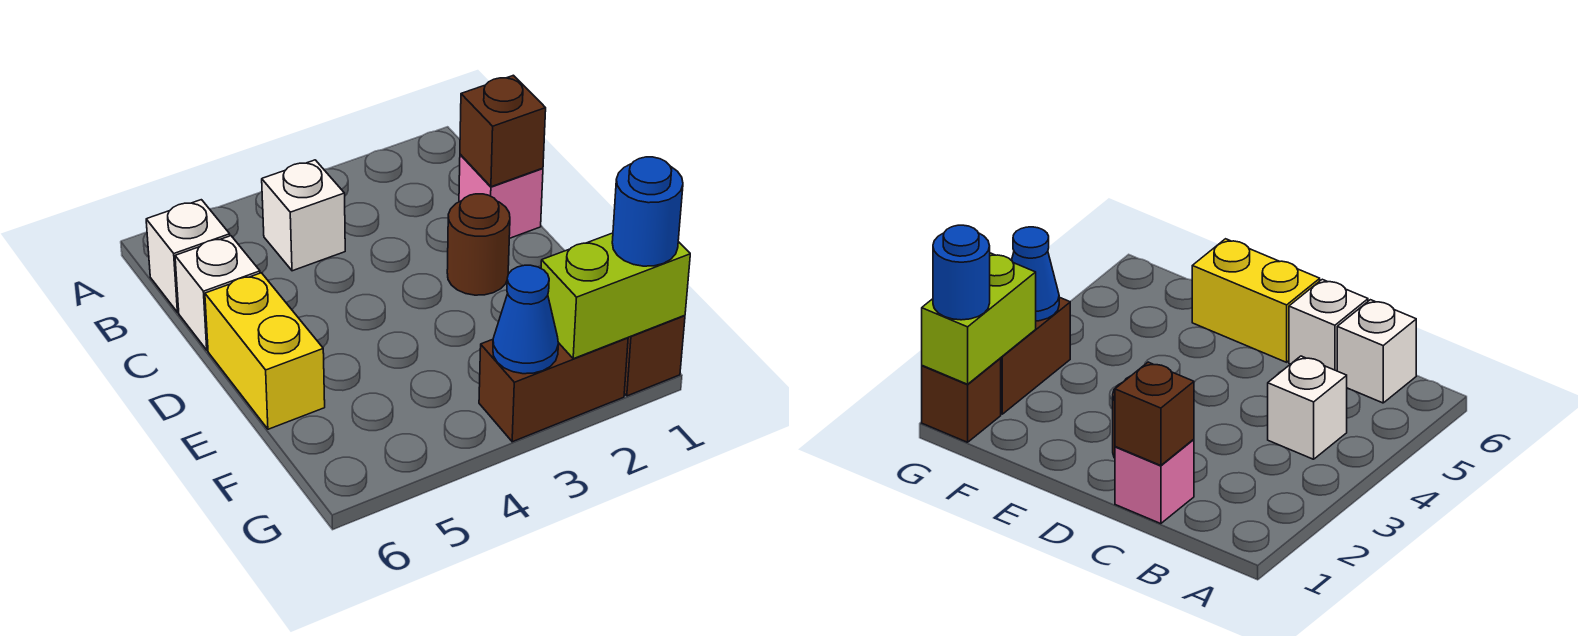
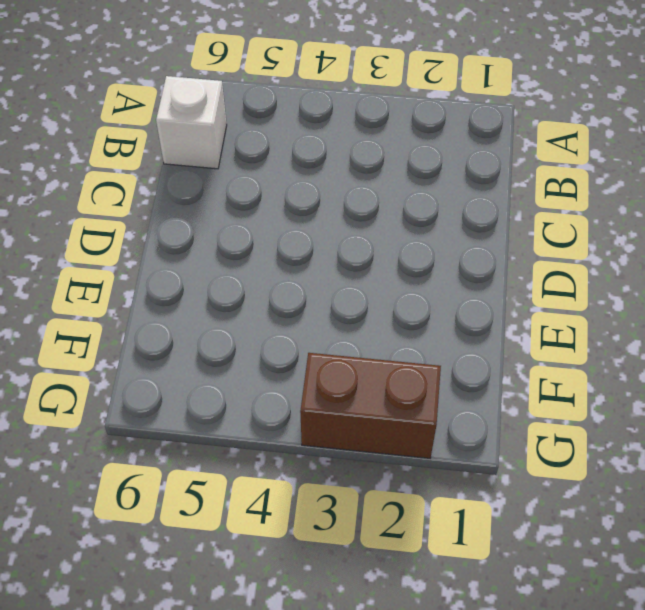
none -> white brick B4 level 1
none -> pink brick C1 level 1
none -> white brick C6 level 1

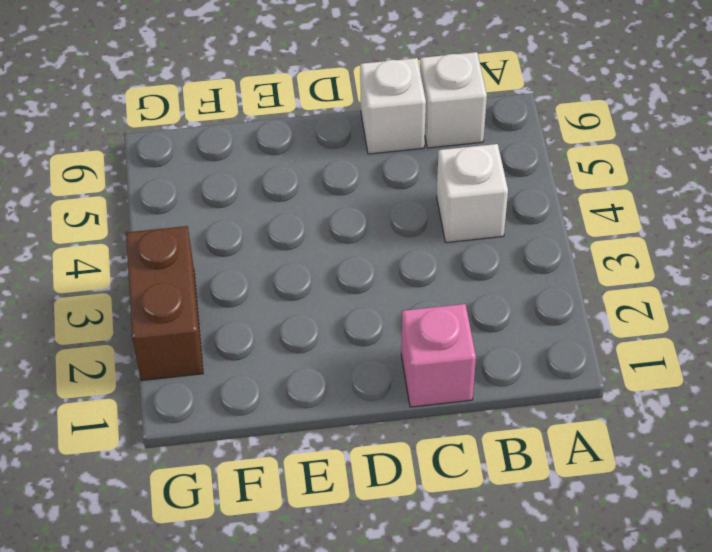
none -> brown round brick D2 level 1
none -> yellow brick D6:E6 level 1
none -> brown brick G1 level 1

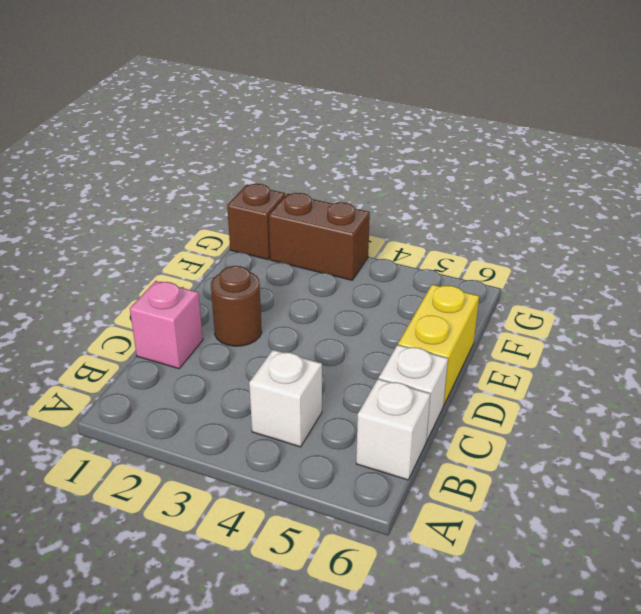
none -> brown brick C1 level 2
none -> lime brick G1:G2 level 2
none -> blue cone G3 level 2

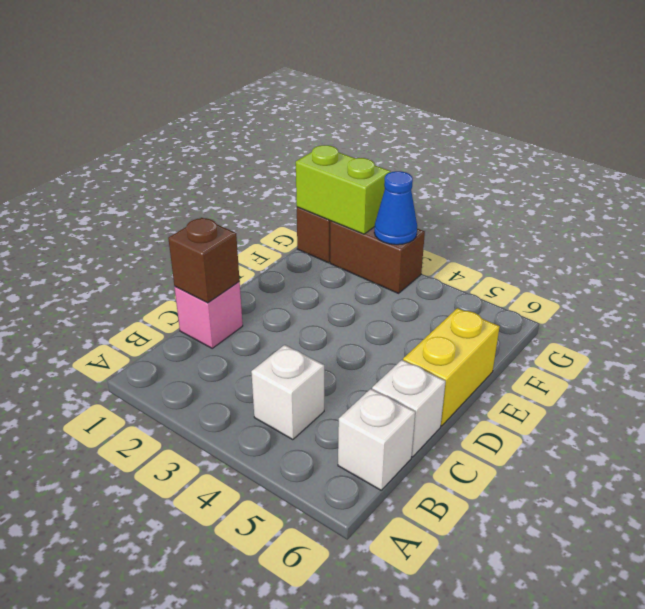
none -> brown round brick D2 level 1
none -> blue round brick G1 level 3

